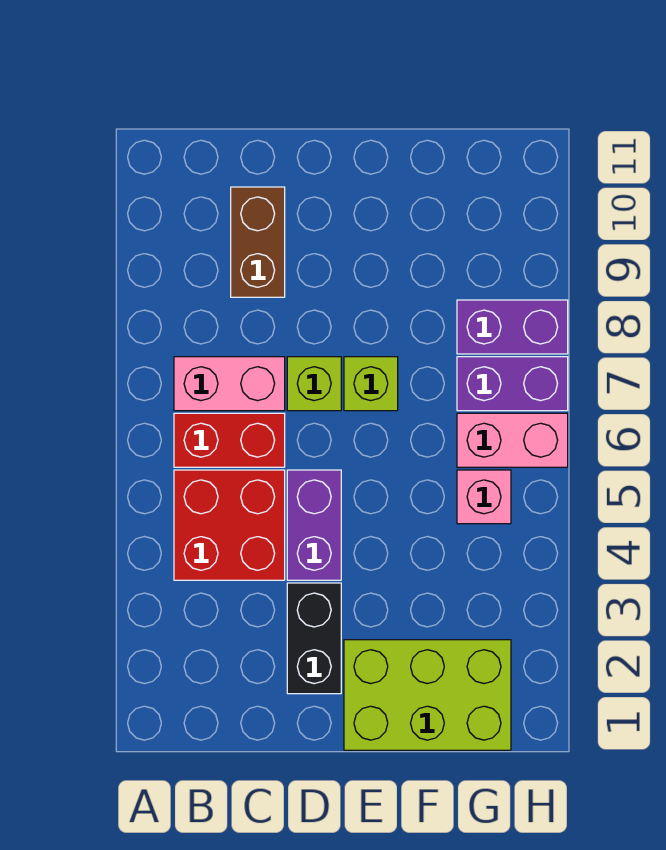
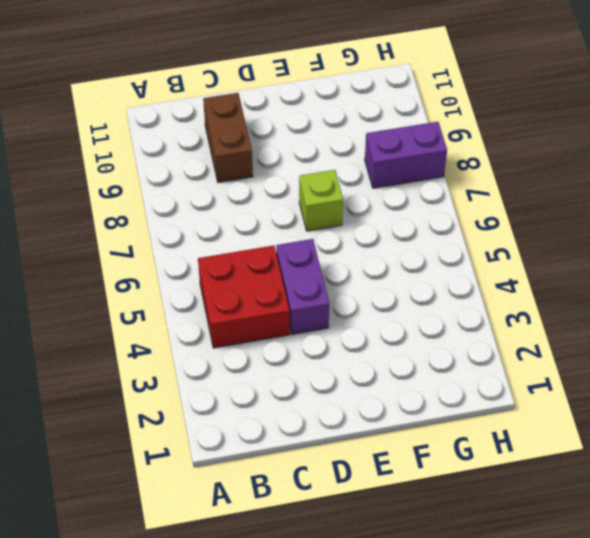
none -> red brick B6:C6 level 1
none -> pink brick B7:C7 level 1
none -> black brick D2:D3 level 1

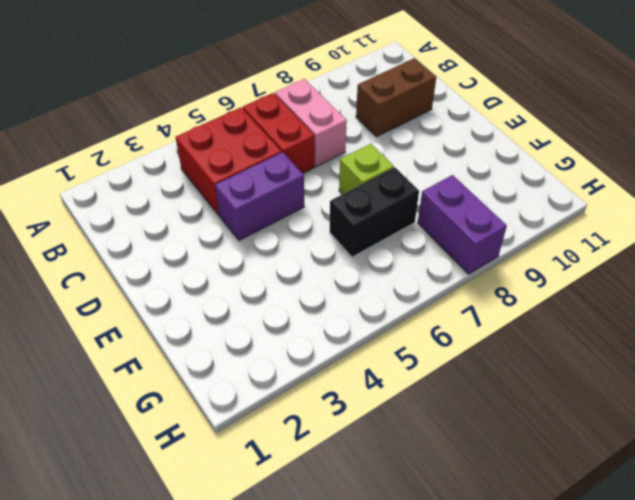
black brick F6:F7 level 1 -> black brick D2:D3 level 1
none -> lime brick D7 level 1
none -> lime brick E1:G2 level 1
none -> pink brick G5 level 1

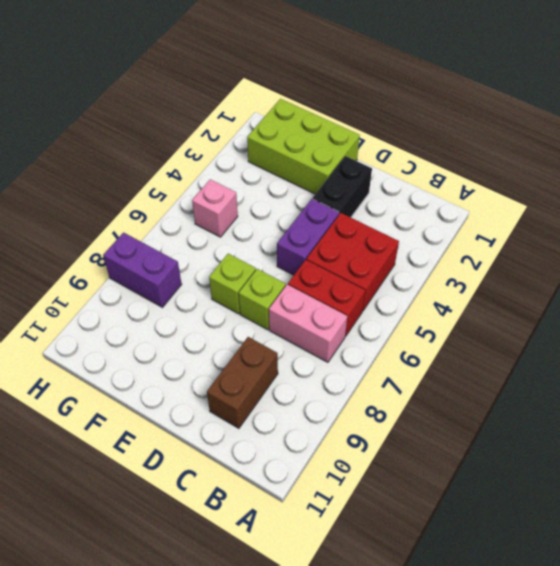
none -> pink brick G6:H6 level 1
none -> purple brick G7:H7 level 1

